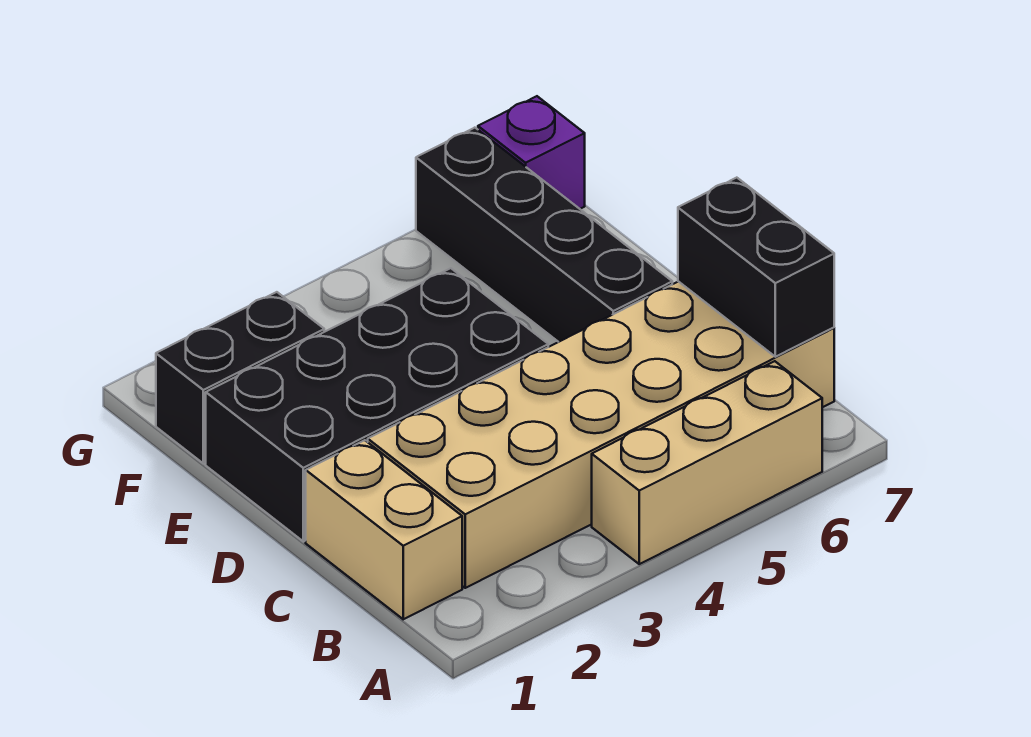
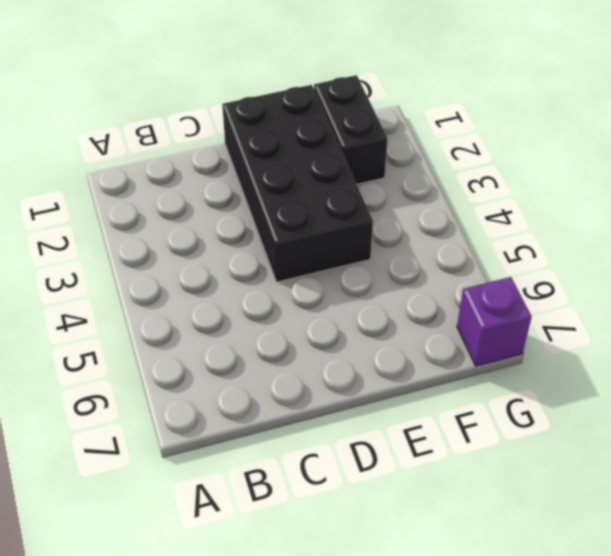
none -> tan brick A4:A6 level 1
none -> tan brick B1:C1 level 1

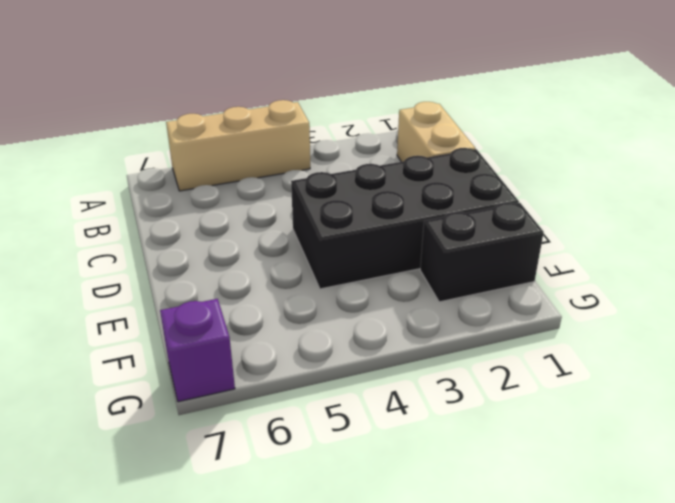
none -> tan brick B2:C7 level 1
none -> black brick D6:G6 level 1

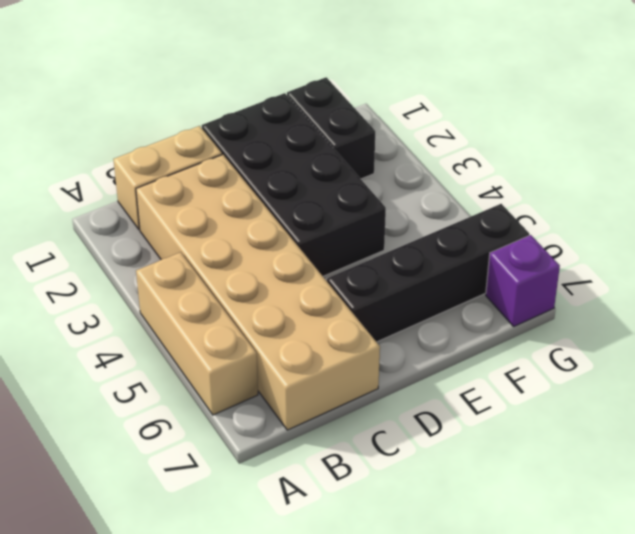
none -> black brick B7:C7 level 2

